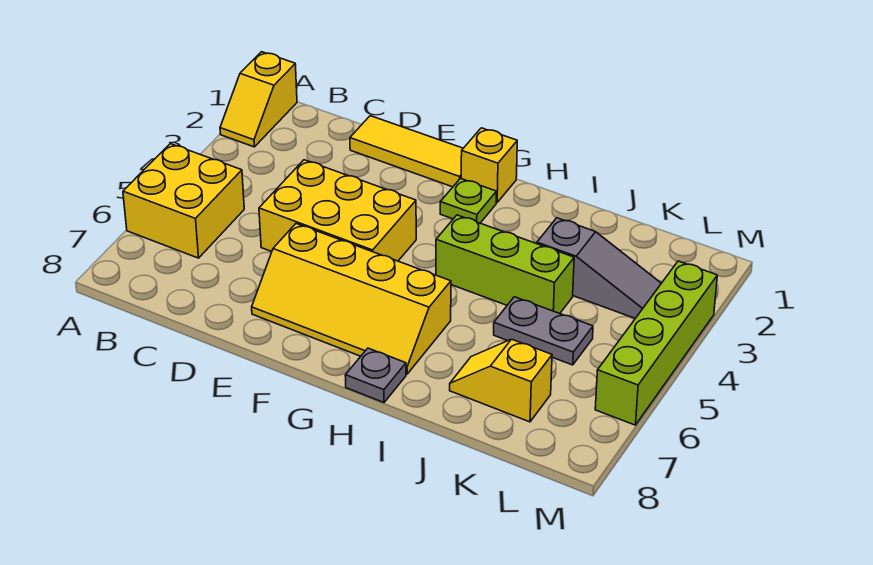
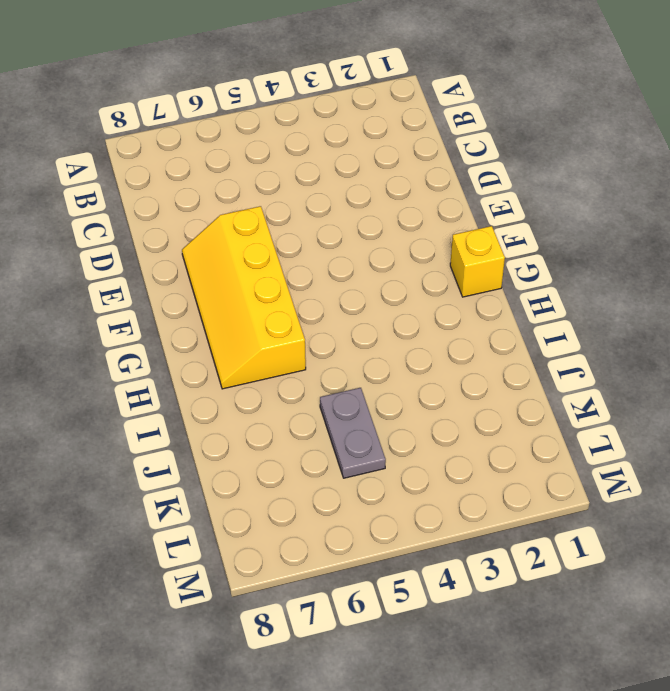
none -> yellow slope A1:A2 level 1 top 1
none -> yellow brick A5:B6 level 1
none -> yellow tile D1:F1 level 1

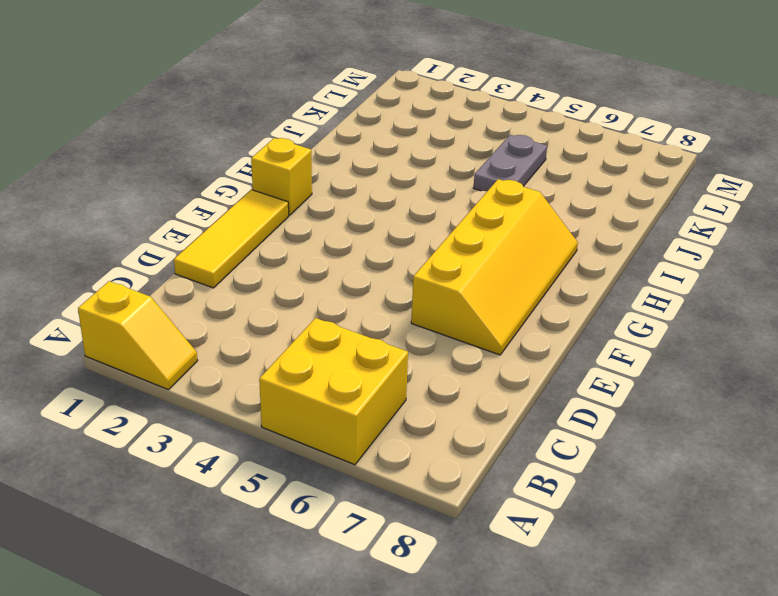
none -> yellow brick D4:F5 level 1
none -> lime plate G2 level 1
none -> lime brick H4:J4 level 1

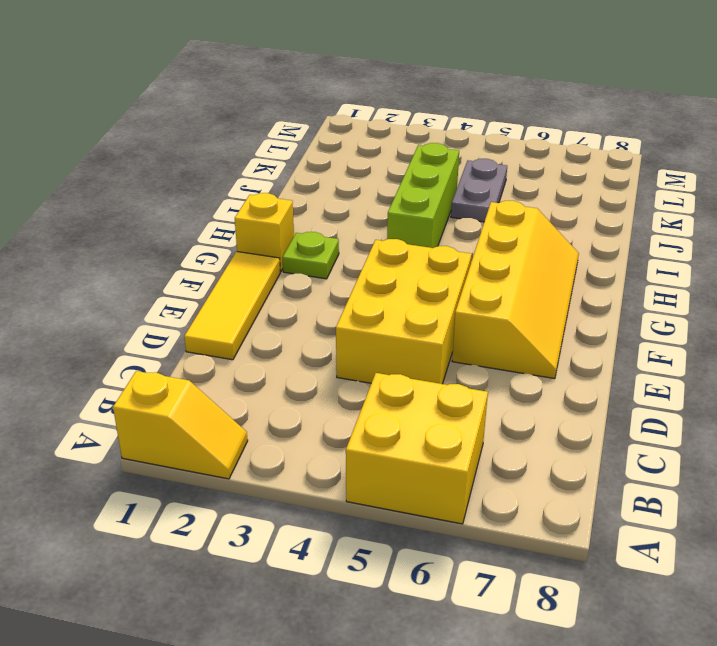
none -> grey plate H8 level 1
none -> grey slope J3:L3 level 1 top J
none -> yellow slope J7:K7 level 1 top K

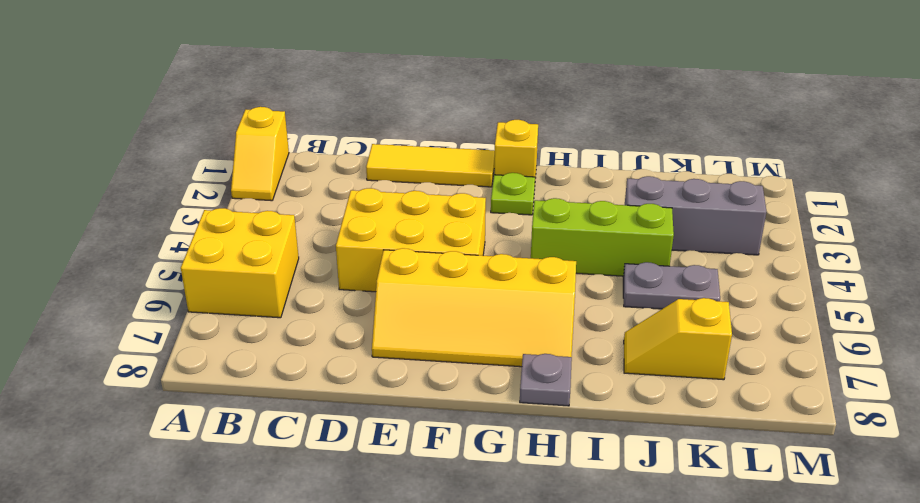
grey brick J3:L3 level 1 -> grey slope J3:L3 level 1 top J
none -> lime brick M3:M6 level 1

